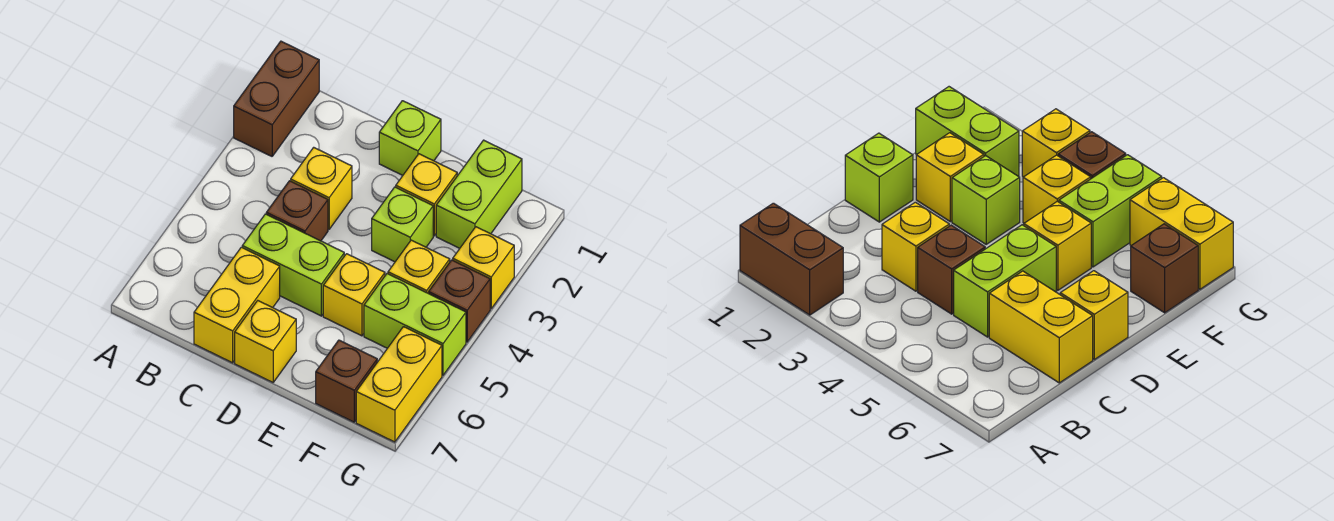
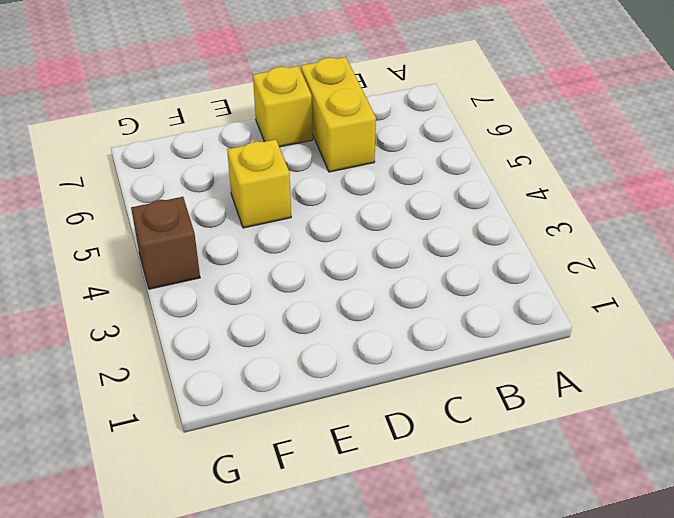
none -> brown brick A1:A2 level 1
none -> yellow brick C3 level 1
none -> brown brick C4 level 1

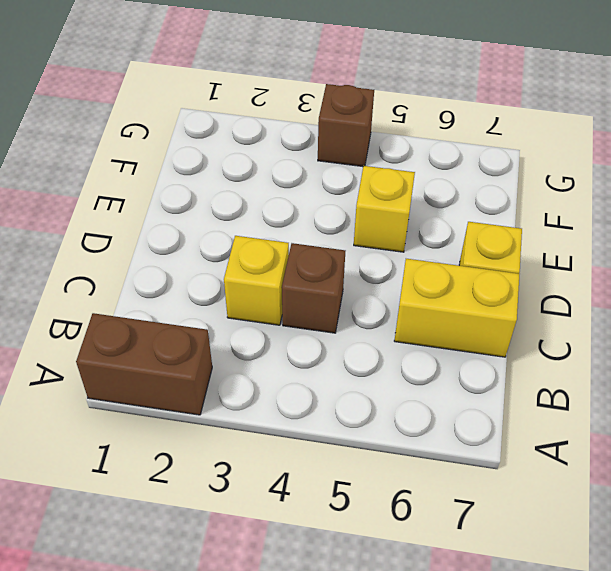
none -> lime brick C5:D5 level 1
none -> lime brick D1 level 1
none -> yellow brick E2 level 1

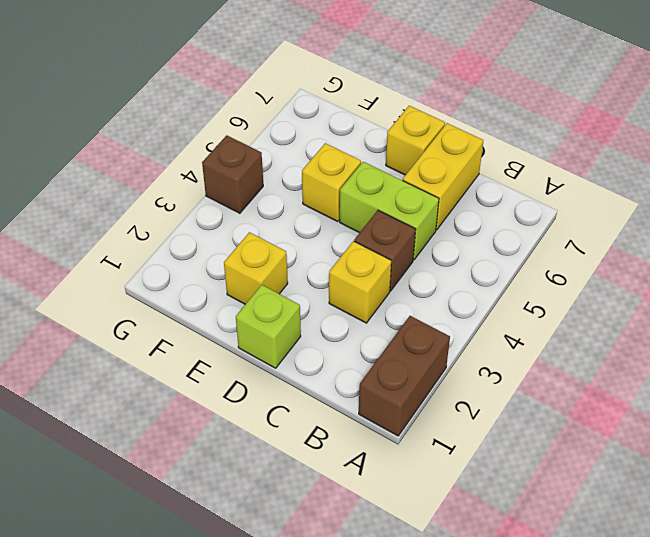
none -> lime brick E3 level 1
none -> lime brick F1:F2 level 1
none -> yellow brick F4 level 1

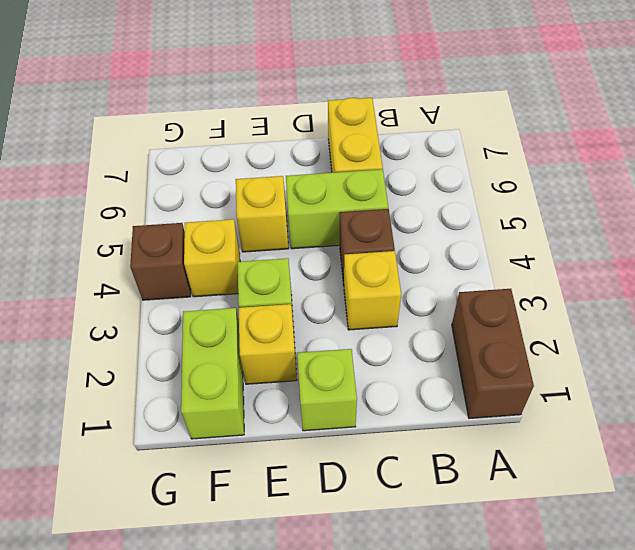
none -> yellow brick D7 level 1
none -> lime brick F5:G5 level 1
none -> brown brick F7 level 1

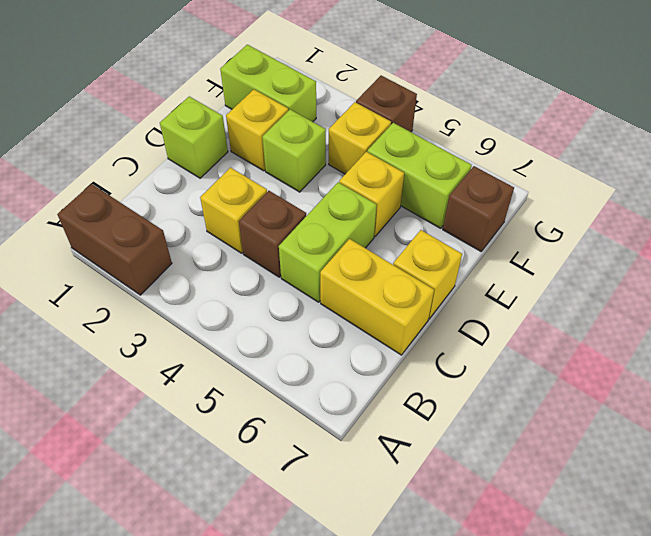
lime brick F5:F6 level 1 -> lime brick F5:G5 level 1
none -> yellow brick G3 level 1
none -> yellow brick G6:G7 level 1

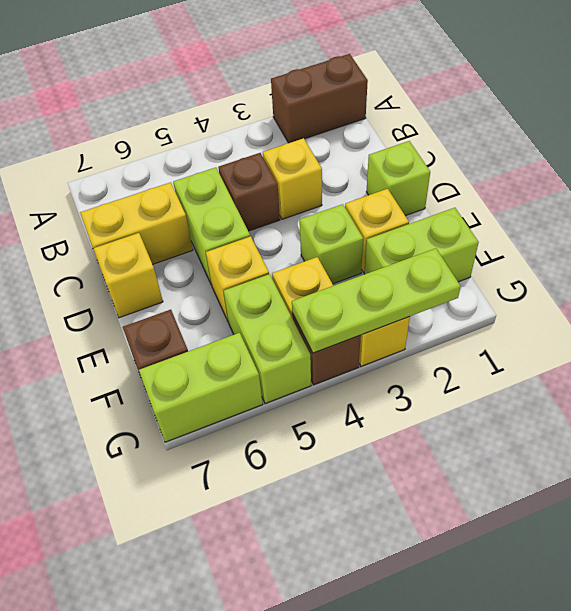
lime plate G2:G4 level 2 -> none
lime brick G6:G7 level 1 -> yellow brick G6:G7 level 1

